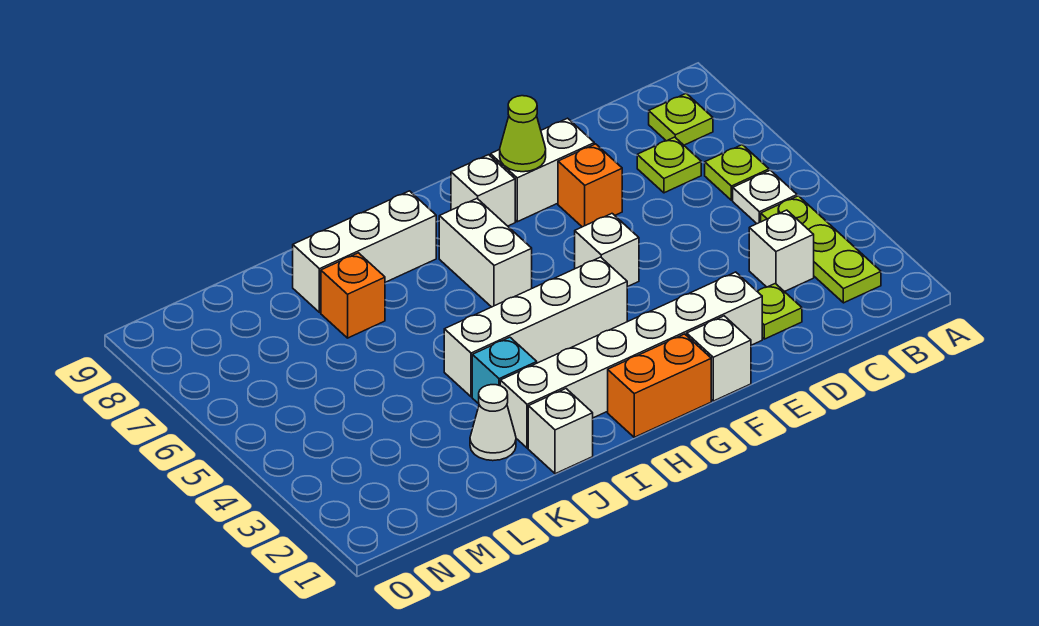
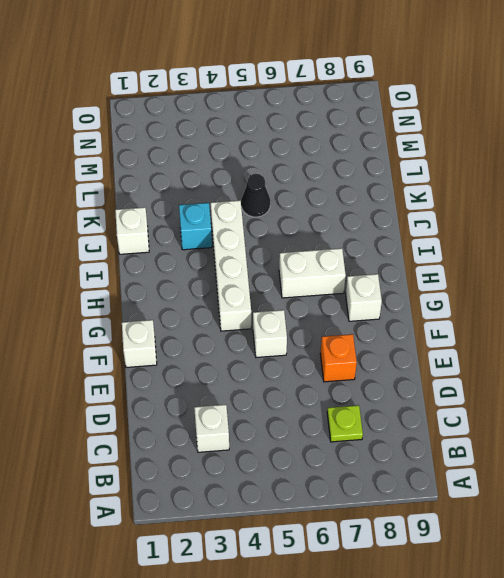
black cone K5 level 1 -> none
none -> lime plate B2:B4 level 1
none -> white plate B5 level 1
none -> lime plate B6 level 1

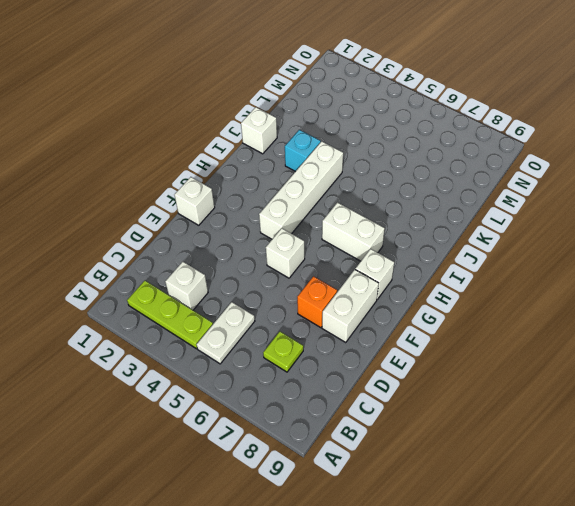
white plate B5:C5 level 1 -> white plate B5 level 1
none -> lime plate B6 level 1
none -> lime plate B8 level 1
none -> lime plate D2 level 1

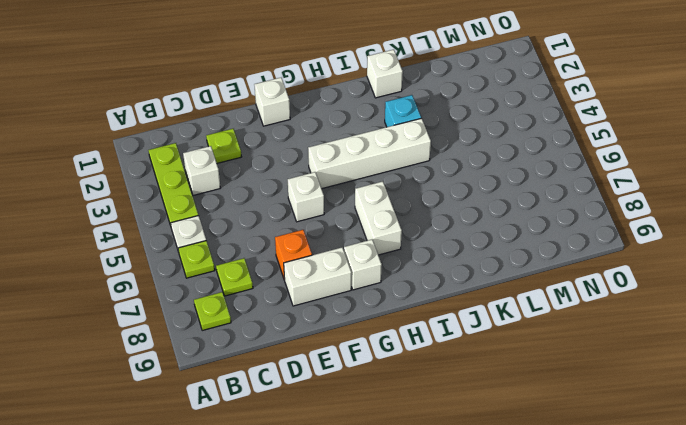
none -> white brick E2:J2 level 1
none -> orange brick G1:H1 level 1
none -> white brick I8:K8 level 1

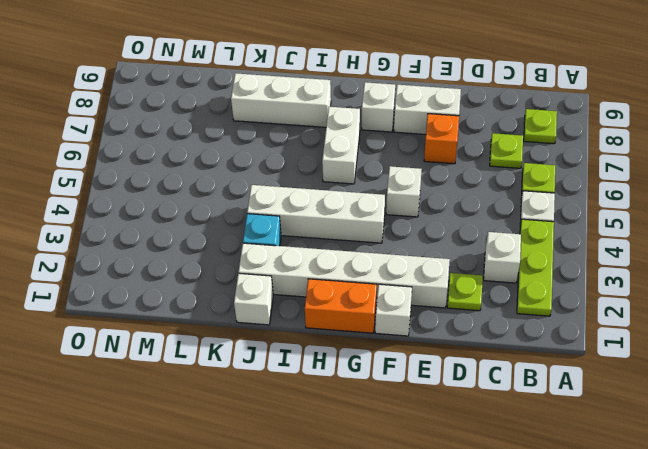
none -> white cone K2 level 1
none -> orange brick K7 level 1
none -> lime cone F8 level 2

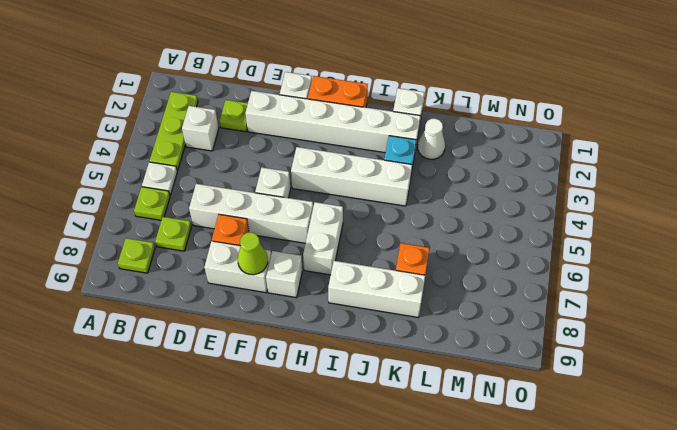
white brick D6:G6 level 1 -> none

